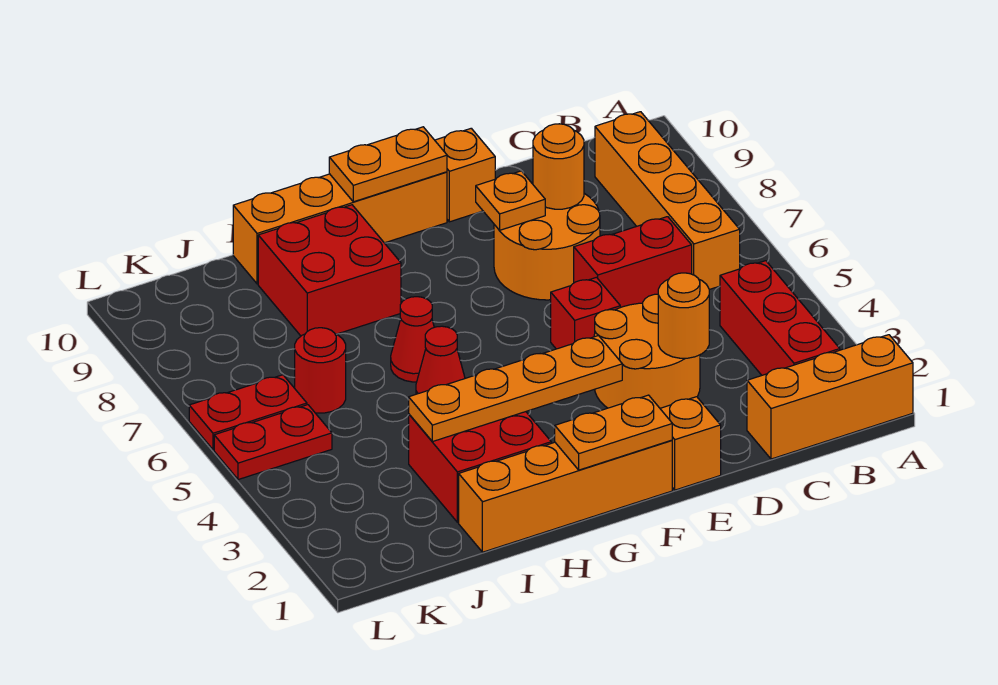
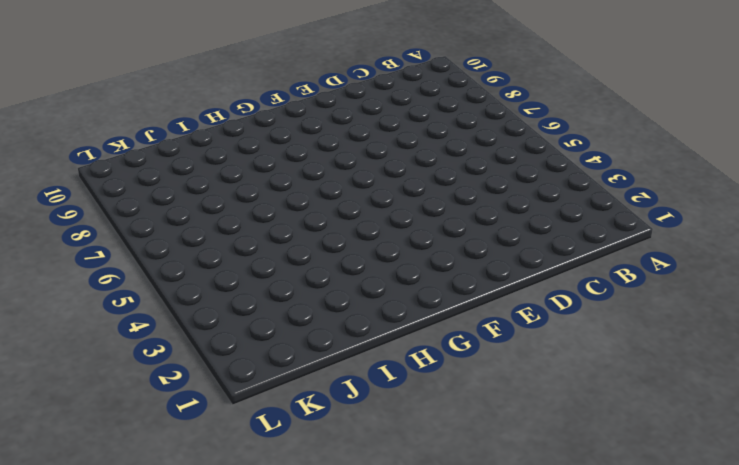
none -> orange brick A1:C1 level 1
none -> red brick B2:B4 level 1
none -> orange brick B6:B9 level 1

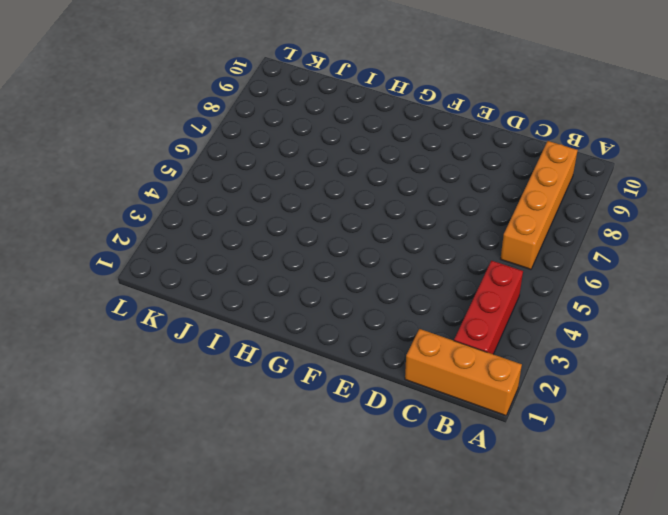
none -> red brick C6:D6 level 1
none -> orange round brick D3:E4 level 1
none -> orange round brick D7:E8 level 1

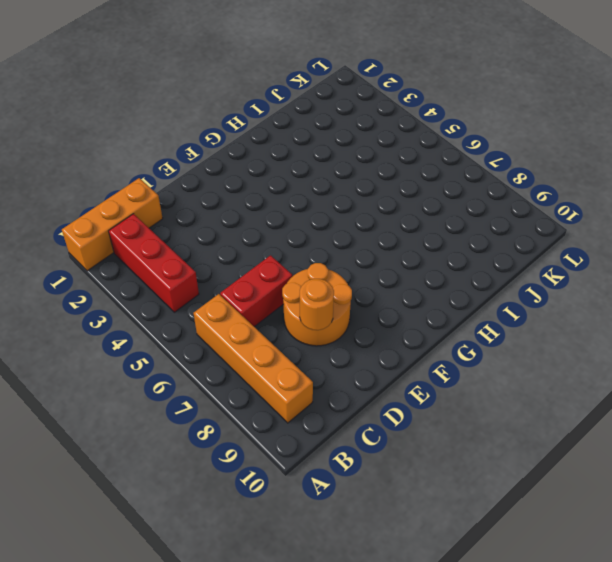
none -> orange round brick D3:E4 level 1
none -> orange brick E1 level 1
none -> red brick E5 level 1

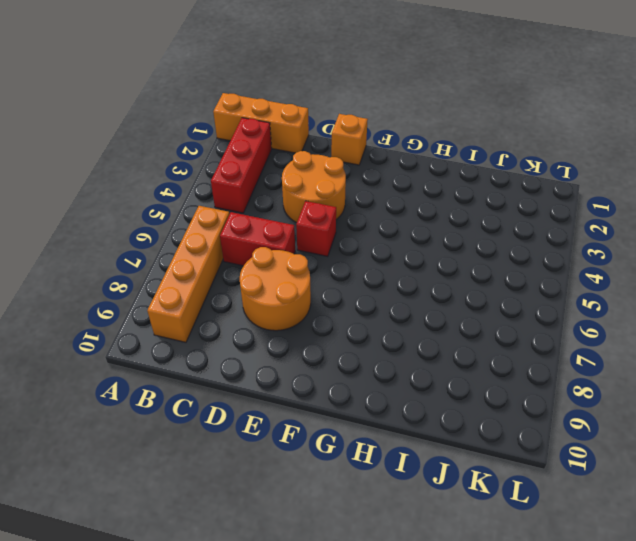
none -> orange brick E10 level 1
none -> orange brick F1:I1 level 1
none -> orange brick F10:I10 level 1

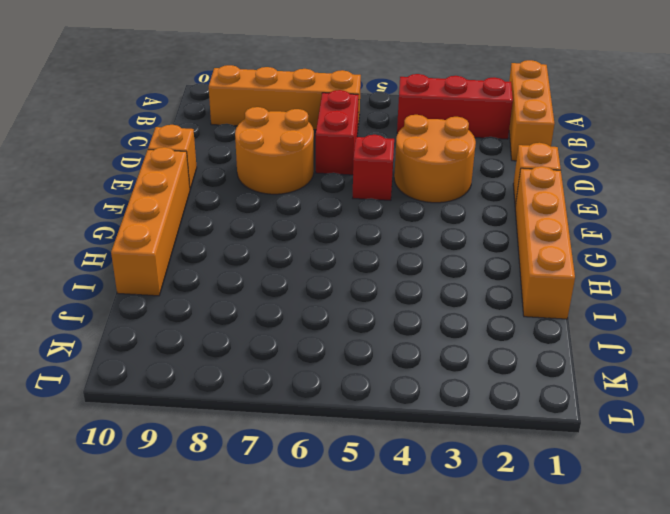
none -> red brick H2:I3 level 1
none -> red cone H5 level 1
none -> red cone H6 level 1

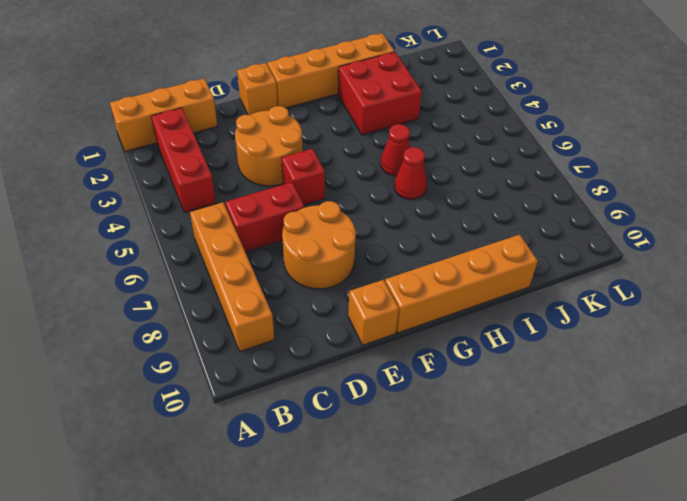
none -> red brick H8:I9 level 1
none -> red round brick J6 level 1
none -> red plate K5:L5 level 1

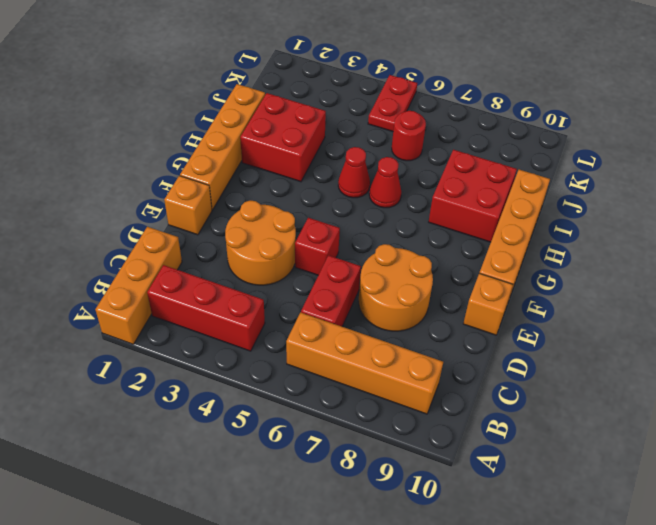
none -> red plate K6:L6 level 1
none -> orange round brick D3 level 2
none -> orange round brick D8 level 2

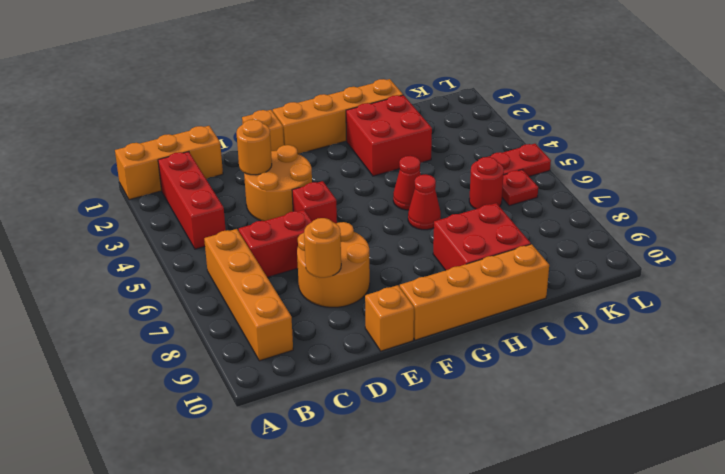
red plate K6 level 1 -> red plate K6:L6 level 1
none -> orange plate E8 level 2
none -> orange plate F1:G1 level 2
none -> orange plate F3:I3 level 2

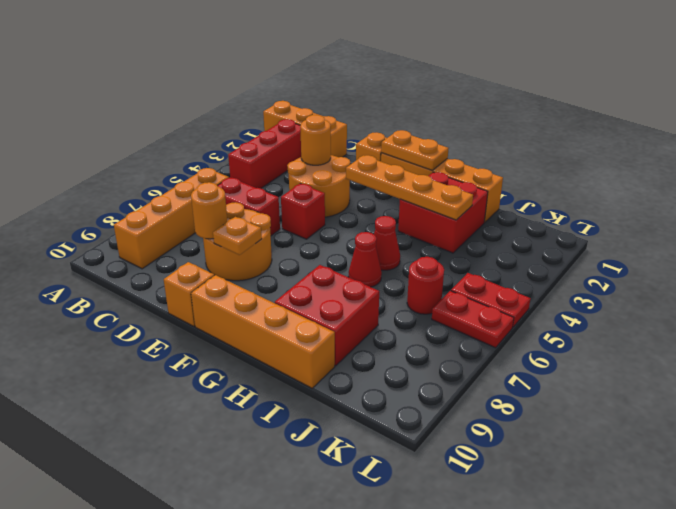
none -> orange plate F10:G10 level 2

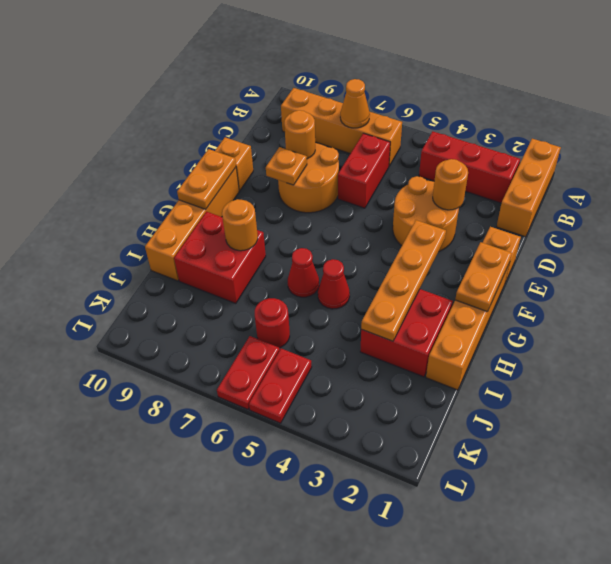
orange cone B7 level 2 -> none
orange round brick H8 level 2 -> none
none -> red brick E5 level 1

